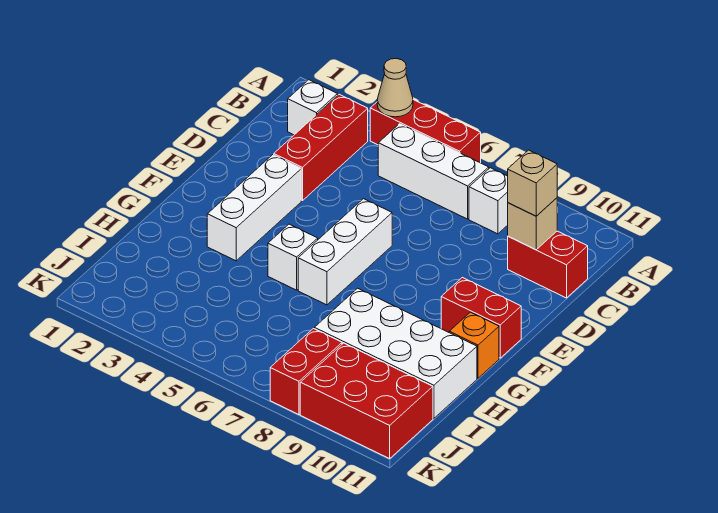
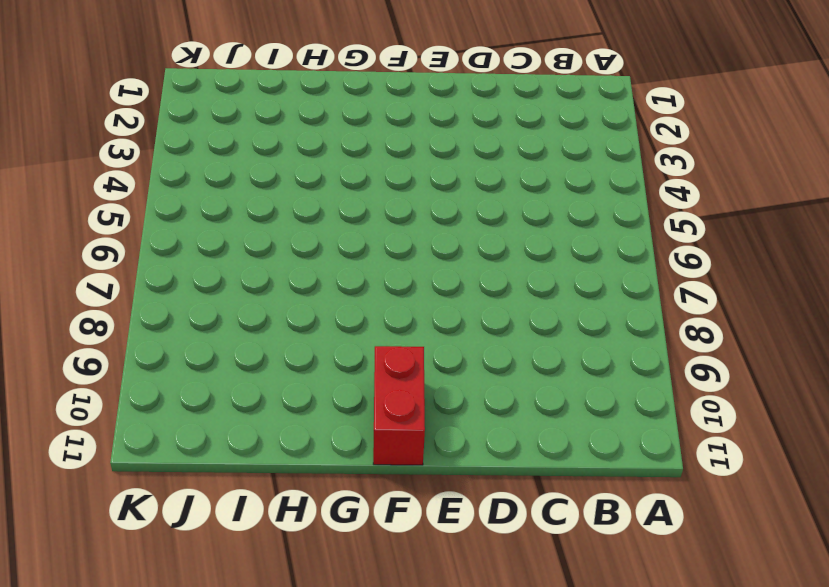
none -> red brick A4:A6 level 1
none -> white brick B2 level 1
none -> red brick B3:D3 level 1

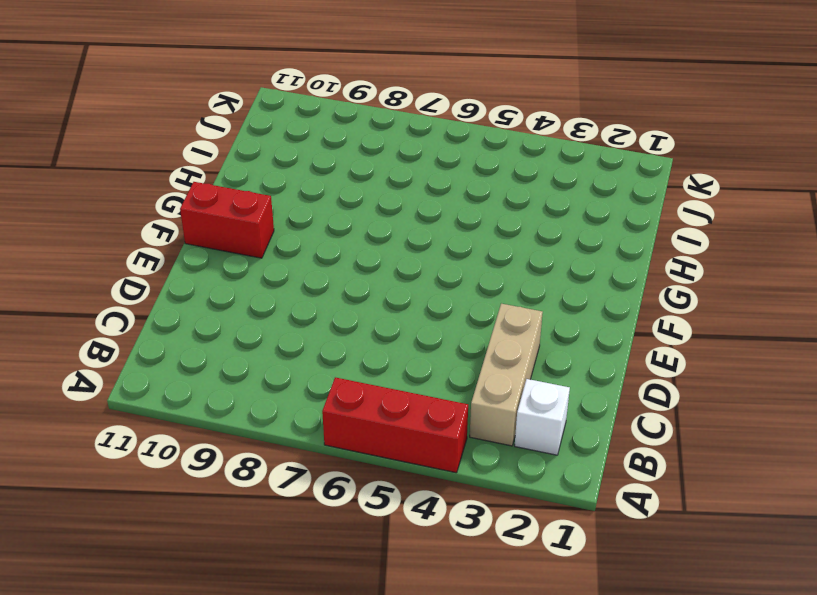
tan brick B3:D3 level 1 -> red brick B3:D3 level 1
none -> white brick B5:B7 level 1
none -> white brick B8 level 1
none -> red brick C10:C11 level 1

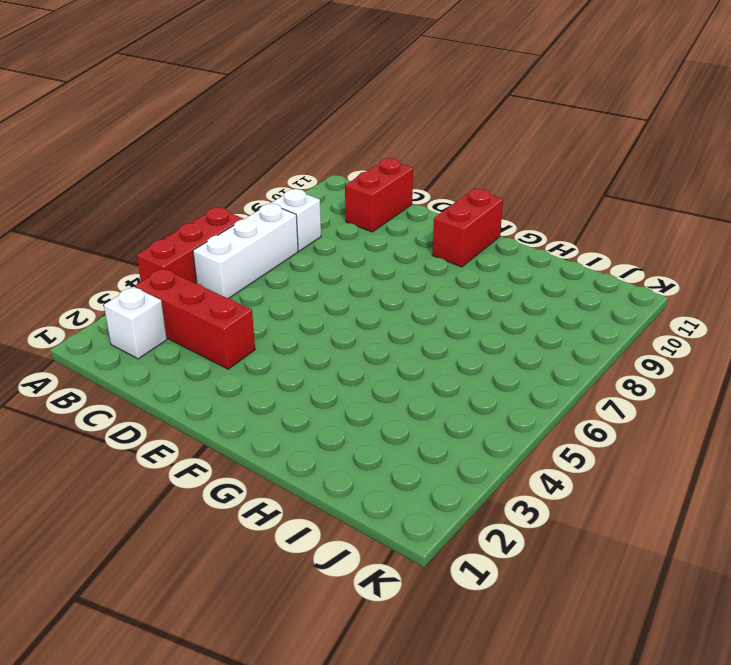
none -> white brick E3:G3 level 1
none -> white brick E6:G6 level 1
none -> white brick G5 level 1

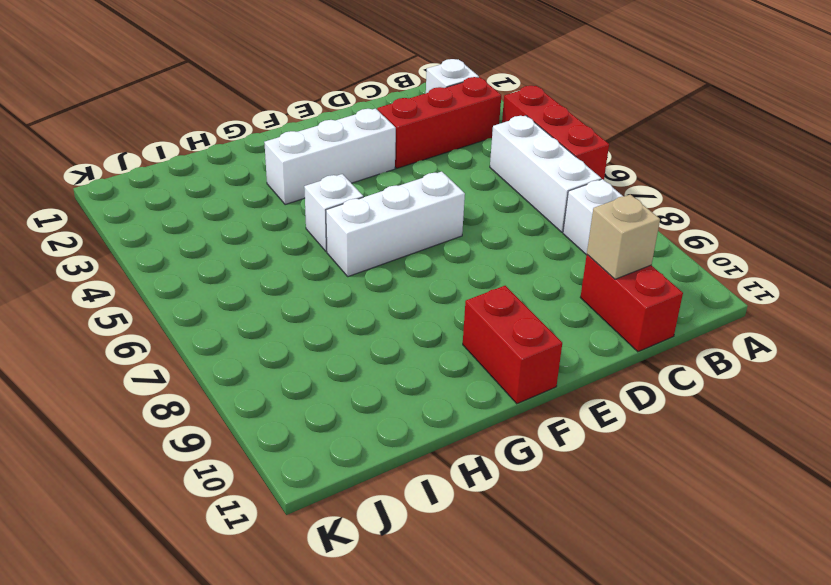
none -> orange brick G11 level 1
none -> white brick H8:I11 level 1
none -> red brick J8:K8 level 1

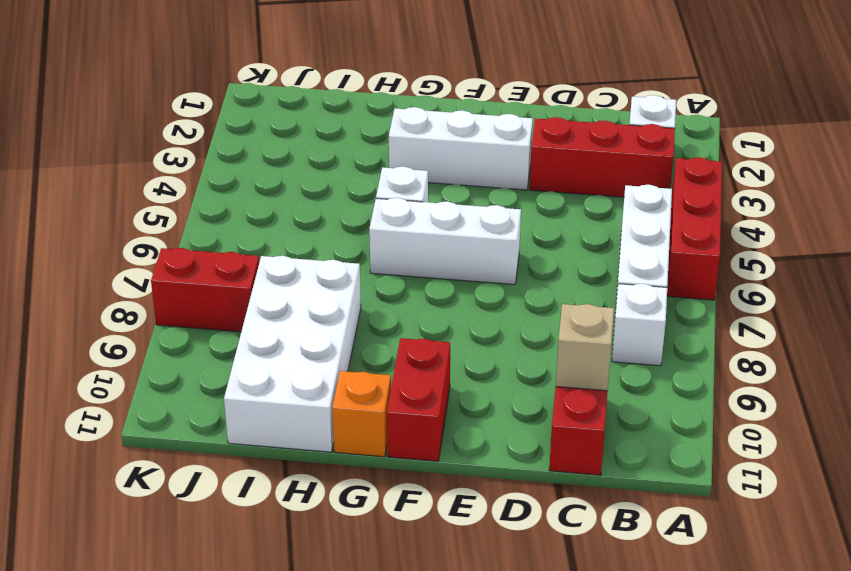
none -> red brick J9:K11 level 1
none -> tan cone A4 level 2
none -> tan brick C10 level 3

